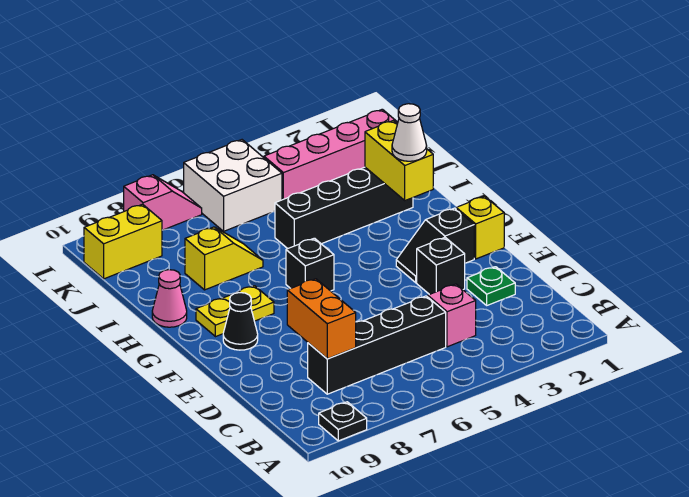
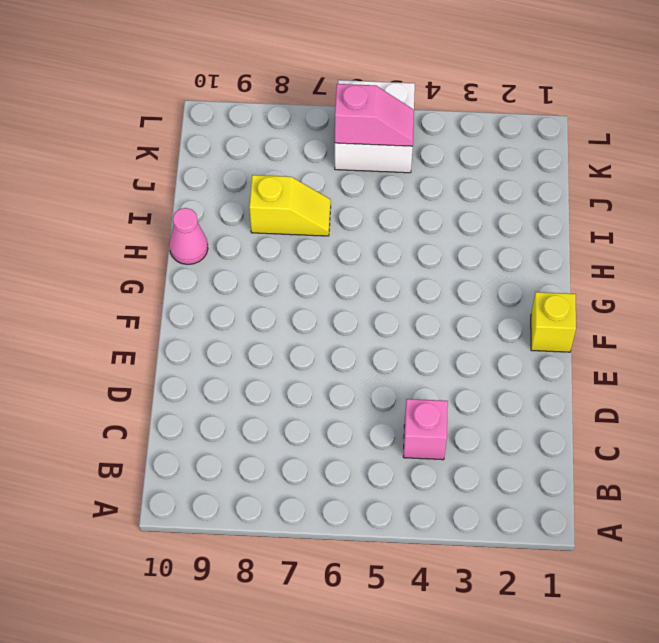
pink slope K5:K6 level 2 top 6 -> pink slope L7:L8 level 1 top 8
none -> black plate A9 level 1
none -> black brick C5:C8 level 1
none -> green plate D2 level 1

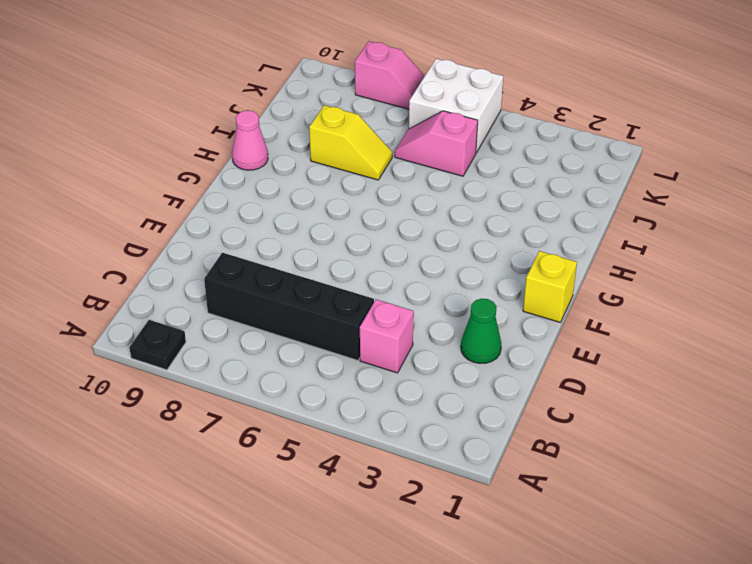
green cone D2 level 1 -> green plate D2 level 1
pink slope J5:J6 level 1 top 5 -> none
none -> black brick E3 level 1
none -> black slope F2:F3 level 1 top 2
none -> black cone F9 level 1

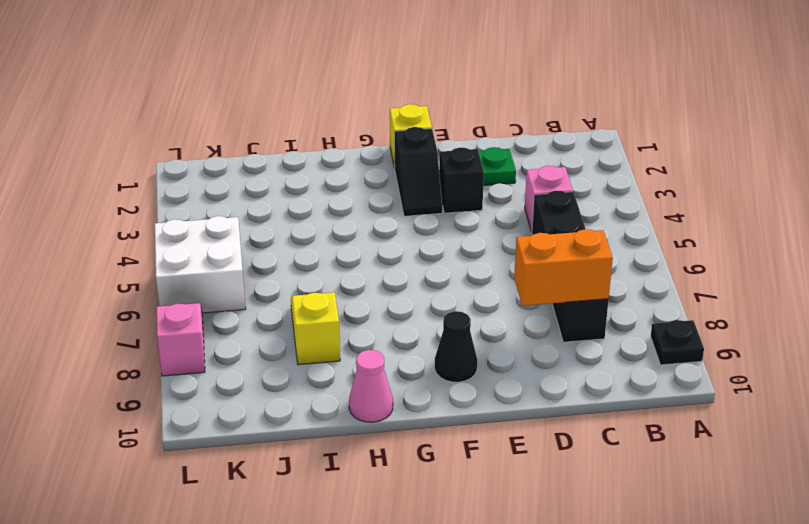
none -> black brick G6 level 1
none -> yellow plate G8:G9 level 1
none -> black brick I2:I5 level 1

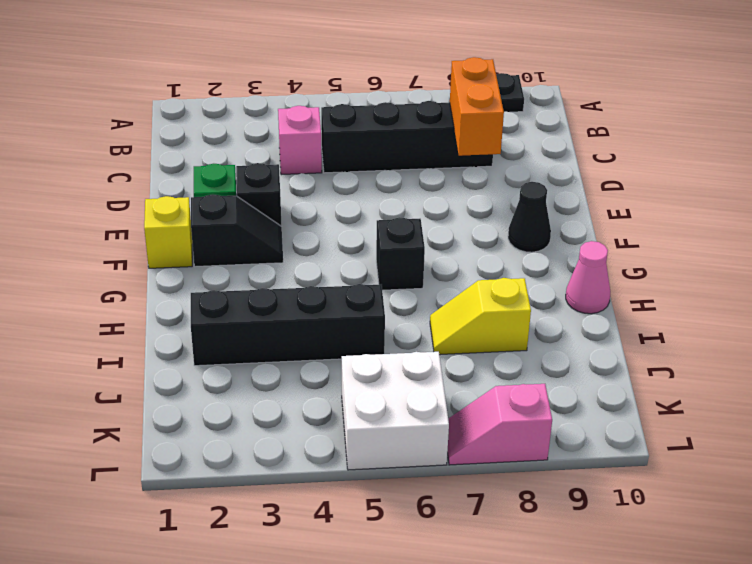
none -> yellow plate G8:G9 level 1
none -> pink brick K1:K4 level 1
none -> yellow brick K9:K10 level 1

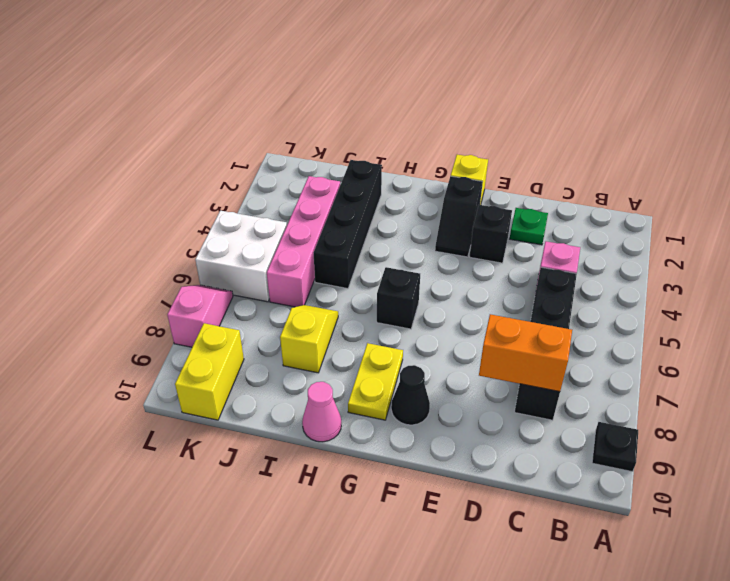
pink brick J3:J6 level 1 -> pink brick K1:K4 level 1
none -> yellow brick H2:I2 level 2
none -> white cone H2 level 3

